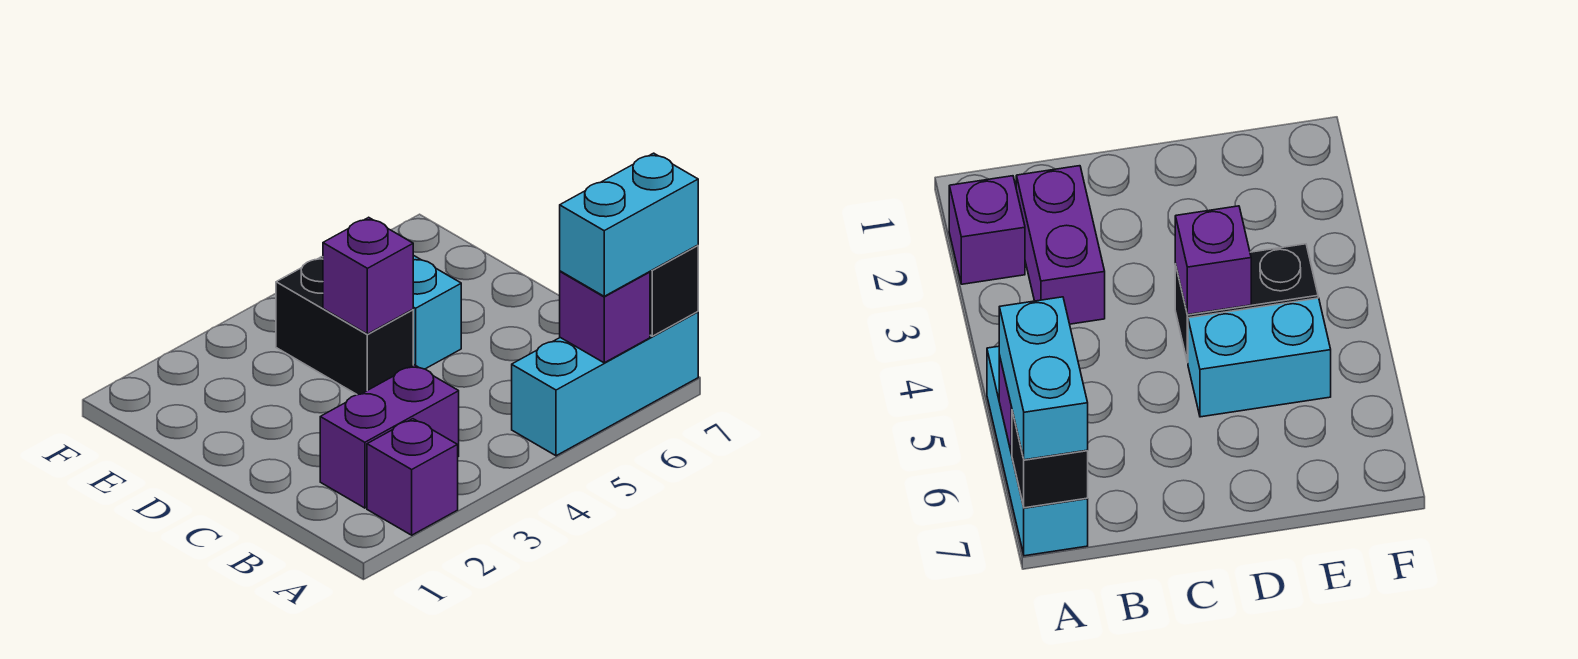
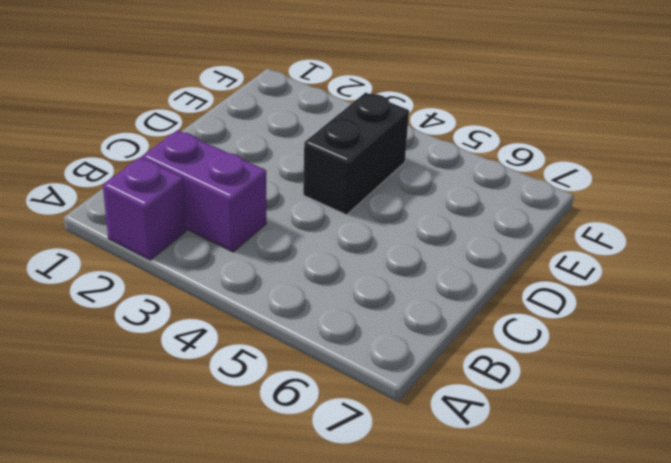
none -> cyan brick A5:A7 level 1
none -> cyan brick D5:E5 level 1

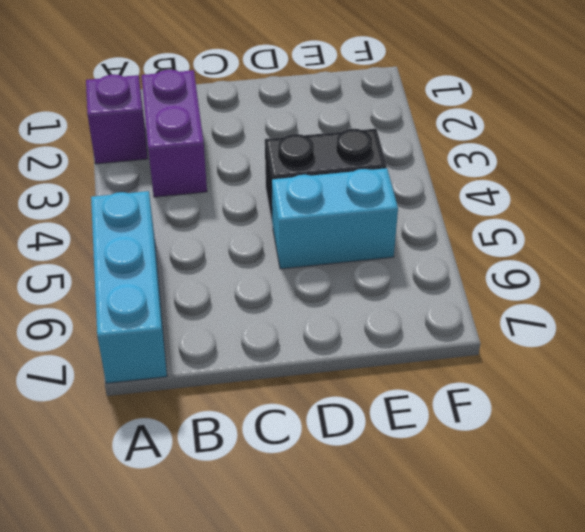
none -> purple brick A6 level 2
none -> black brick A7 level 2

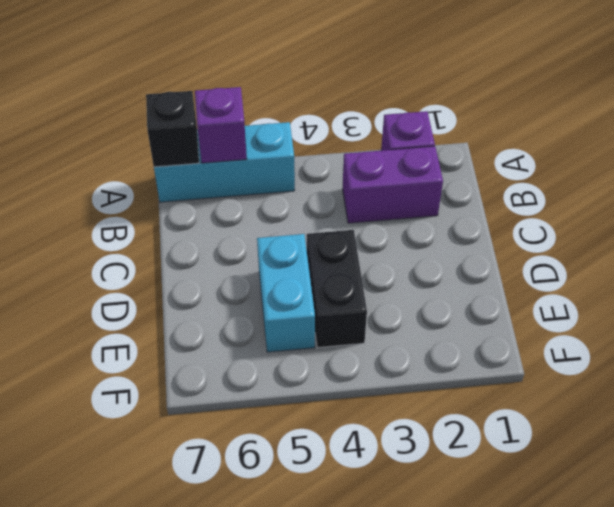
none -> purple brick D4 level 2
none -> cyan brick A6:A7 level 3

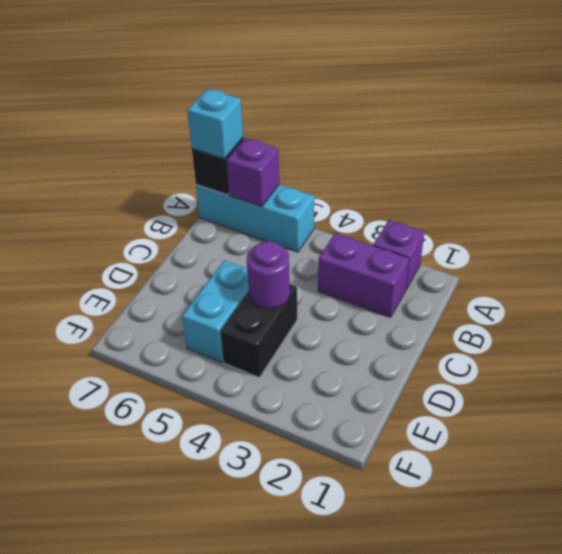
cyan brick A7 level 3 -> cyan brick A6:A7 level 3
purple round brick D4 level 2 -> purple brick D4 level 2

